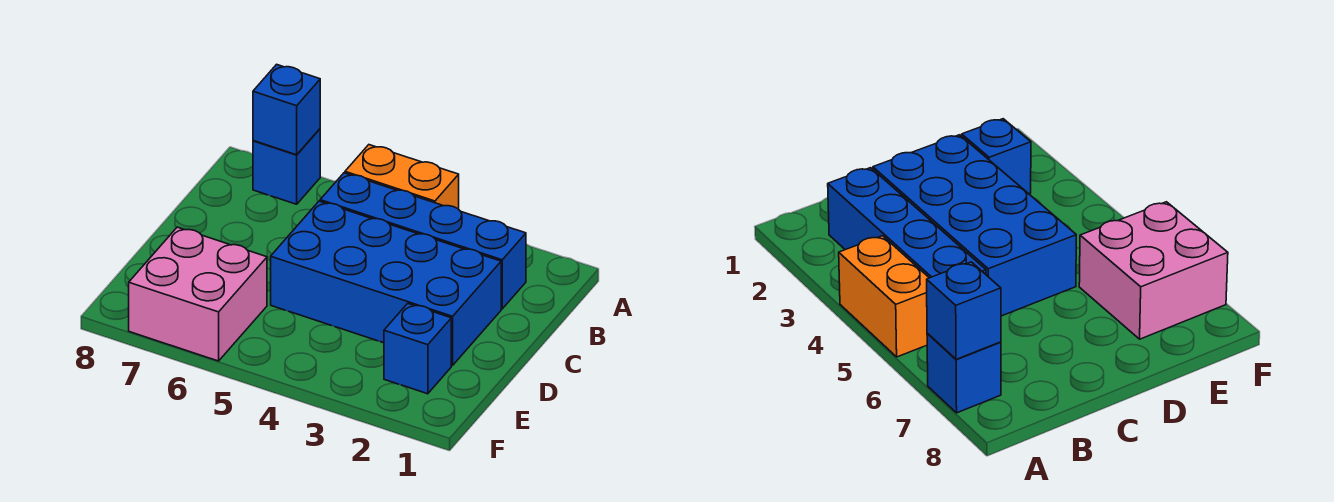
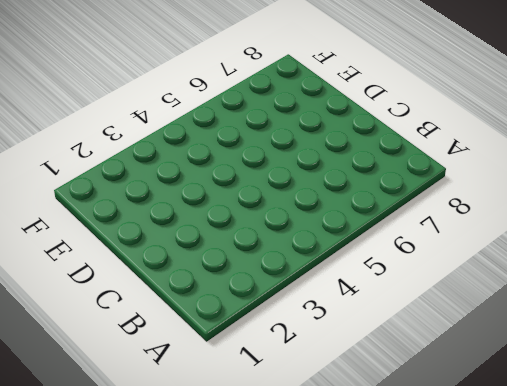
none -> orange brick A4:A5 level 1
none -> blue brick A7 level 1

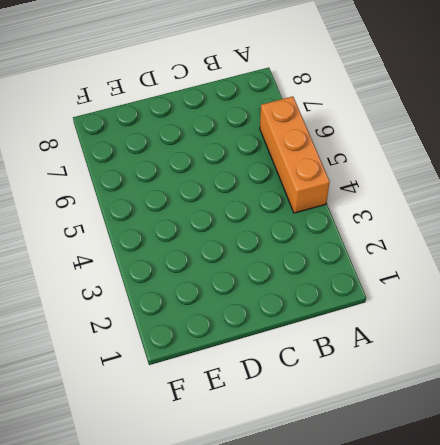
orange brick A4:A6 level 1 -> orange brick A4:A5 level 1
none -> blue brick A7 level 1
none -> blue brick B2:B5 level 1

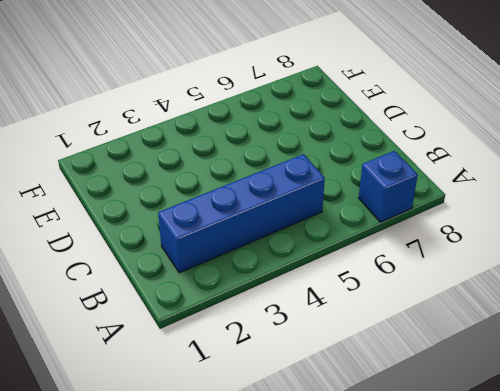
none -> orange brick A4:A5 level 1
none -> blue brick C2:D5 level 1

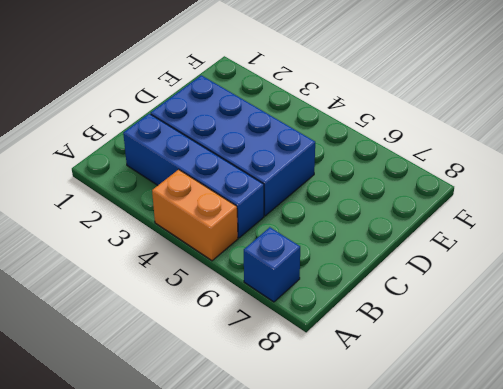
none -> blue brick E2 level 1
none -> pink brick E6:F7 level 1

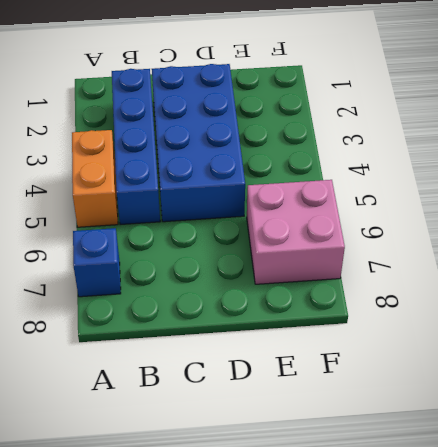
none -> blue brick E2 level 1
none -> blue brick A7 level 2

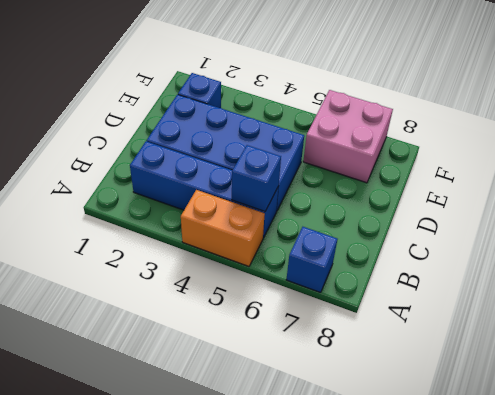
blue brick B5 level 2 -> blue brick A7 level 2

